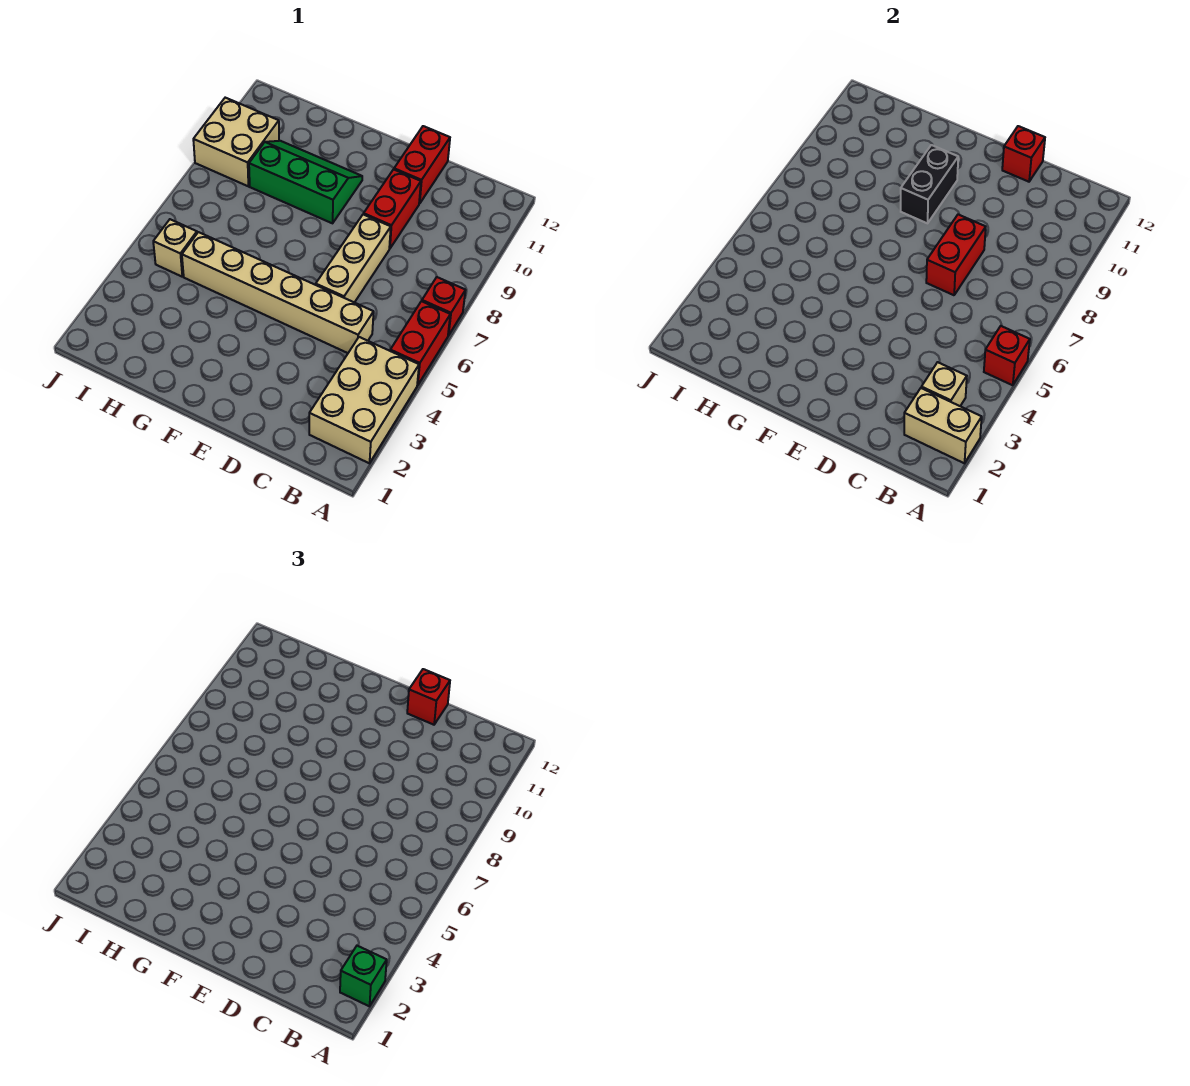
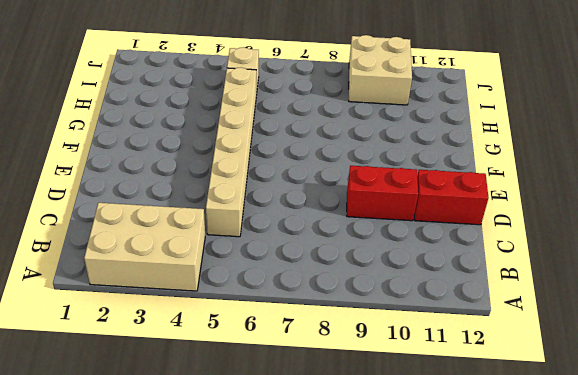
none -> red brick A5:A6 level 1
none -> red brick A7 level 1
none -> tan brick D6:D8 level 1

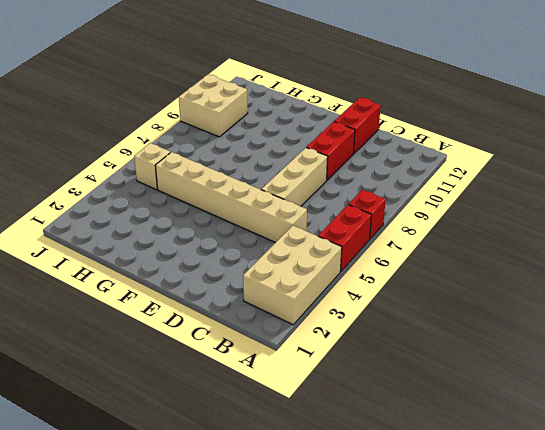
none -> green slope F9:H10 level 1 top 9
none -> tan brick A2:B2 level 2
none -> red brick A5 level 2

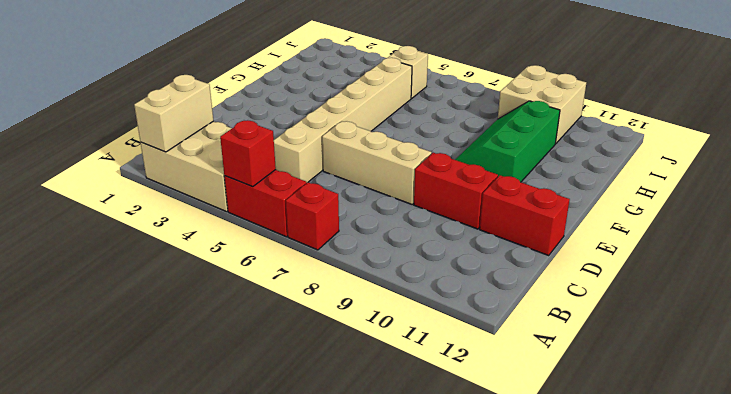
green slope F9:H10 level 1 top 10 -> green slope F9:H10 level 1 top 9
none -> tan brick B3 level 2
none -> red brick D7:D8 level 2
none -> red brick D12 level 2

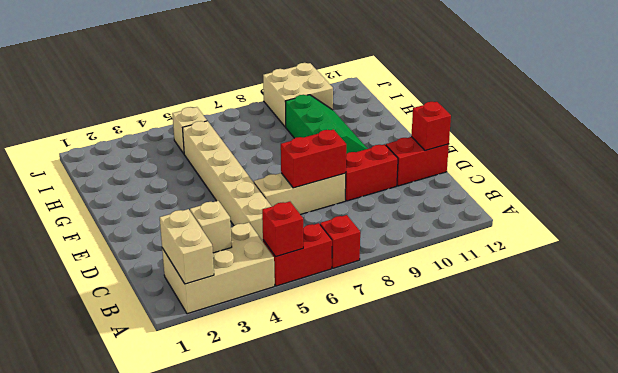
none -> black brick F9:F10 level 2
none -> green brick A2 level 3
none -> red brick D12 level 3

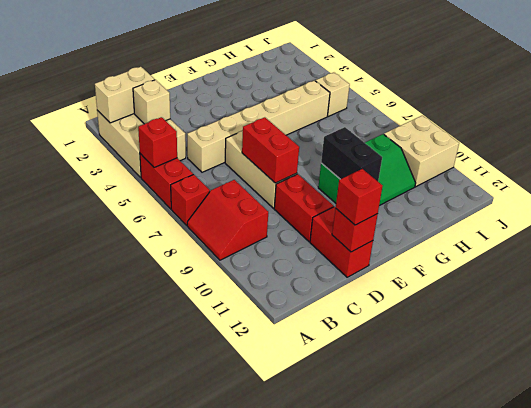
red slope A8:B9 level 1 top B -> none
none -> green brick A2 level 3

